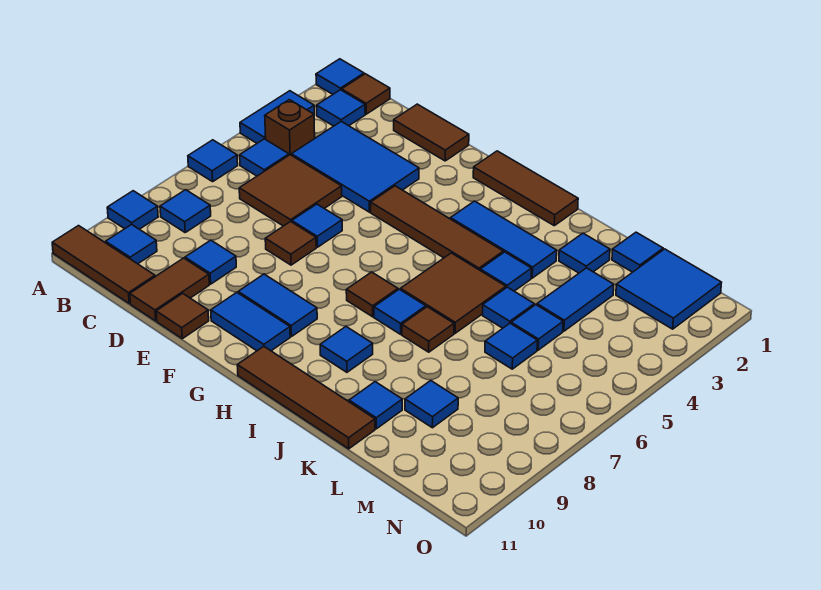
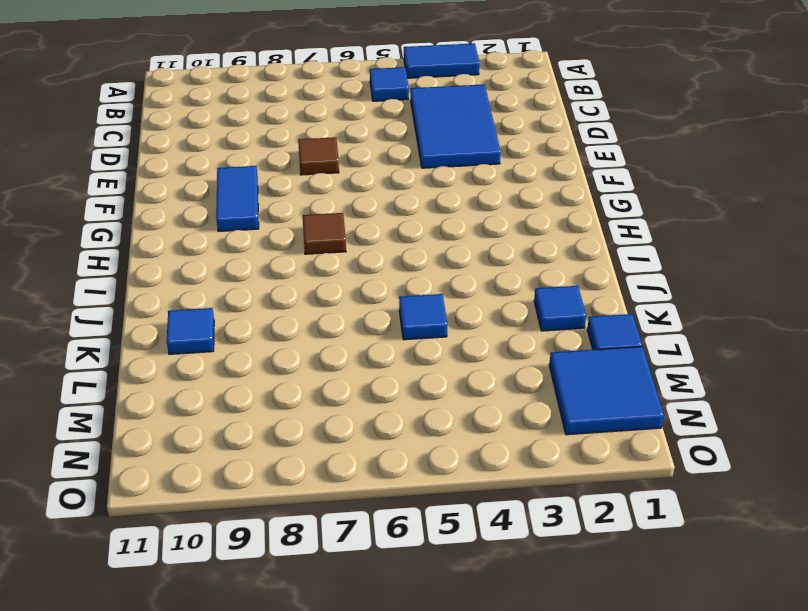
none -> blue tile A1 level 1
none -> blue tile A6 level 1
none -> blue tile A9 level 1
none -> brown tile A11:C11 level 1

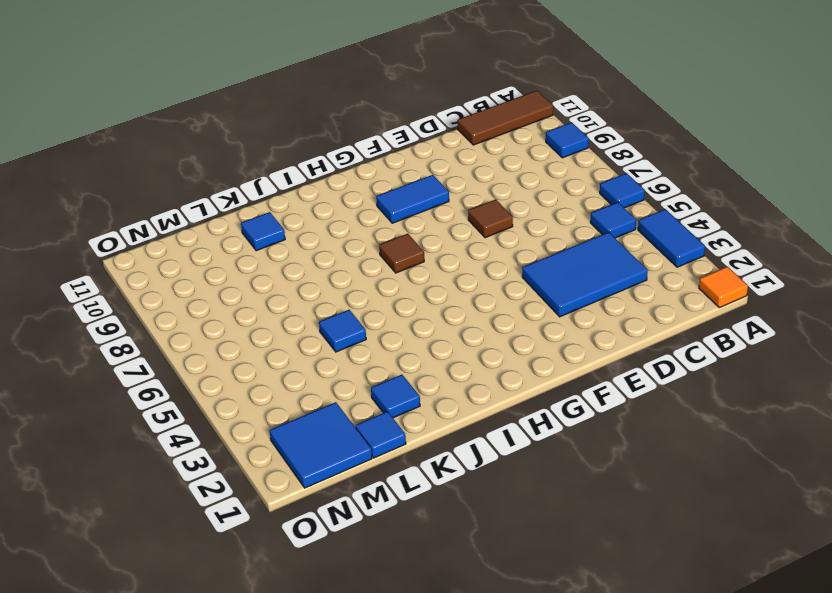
orange tile A1 level 1 -> blue tile A1 level 1
none -> brown tile B1 level 1
none -> blue tile B2 level 1
none -> brown brick B4 level 1
none -> blue tile B8 level 1

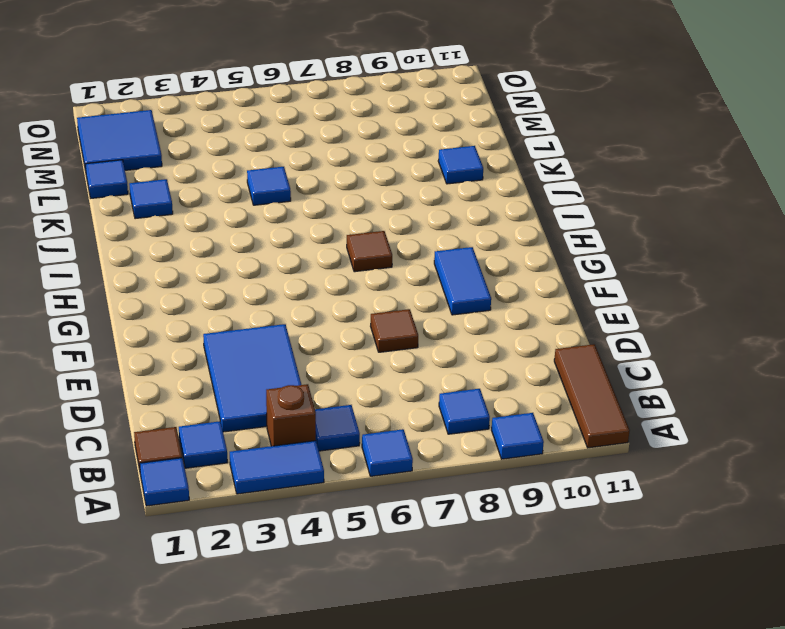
none -> blue tile B10 level 1
none -> brown tile C5:D6 level 1
none -> brown tile D1:E1 level 1
none -> blue tile D9 level 1

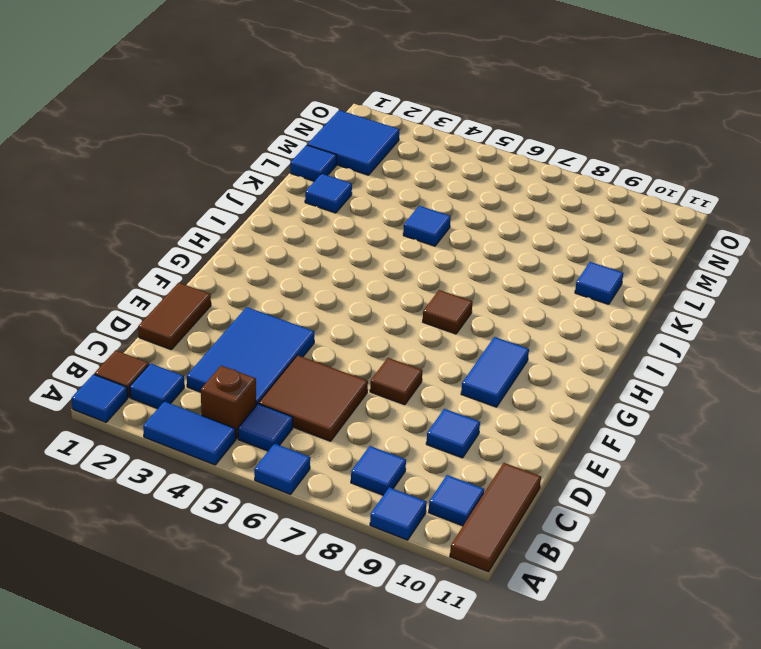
none -> brown tile D10:D11 level 1
none -> blue tile E6 level 1
none -> brown tile E11 level 1
none -> brown tile F4:I4 level 1

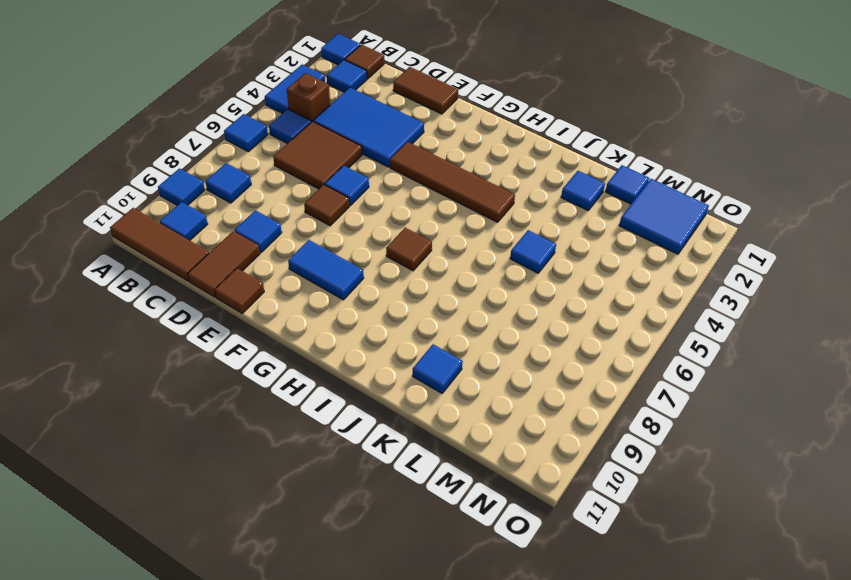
none -> blue tile F10:G10 level 1
none -> brown tile G1:I1 level 1
none -> blue tile H3:J3 level 1
none -> brown tile H11:K11 level 1

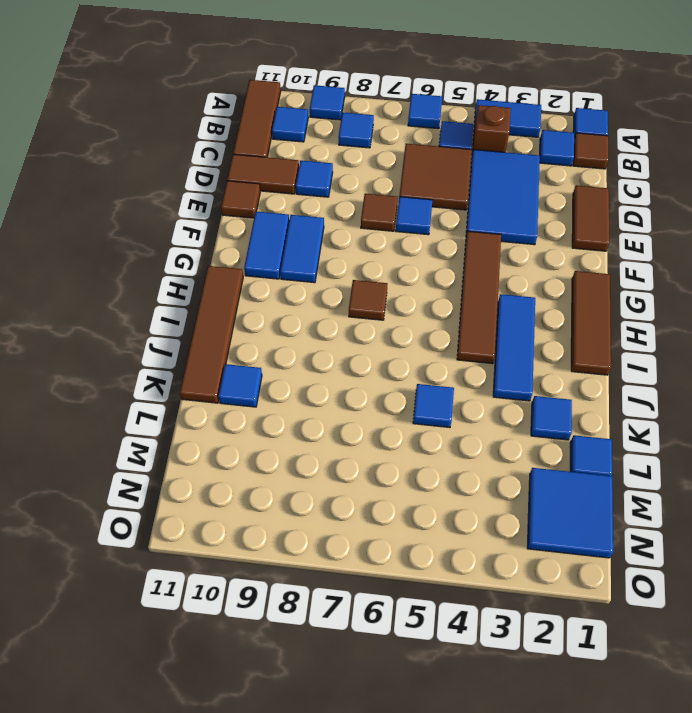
none -> brown tile I5:J6 level 1
none -> blue tile I7 level 1
none -> blue tile I9 level 1
none -> blue tile J4 level 1

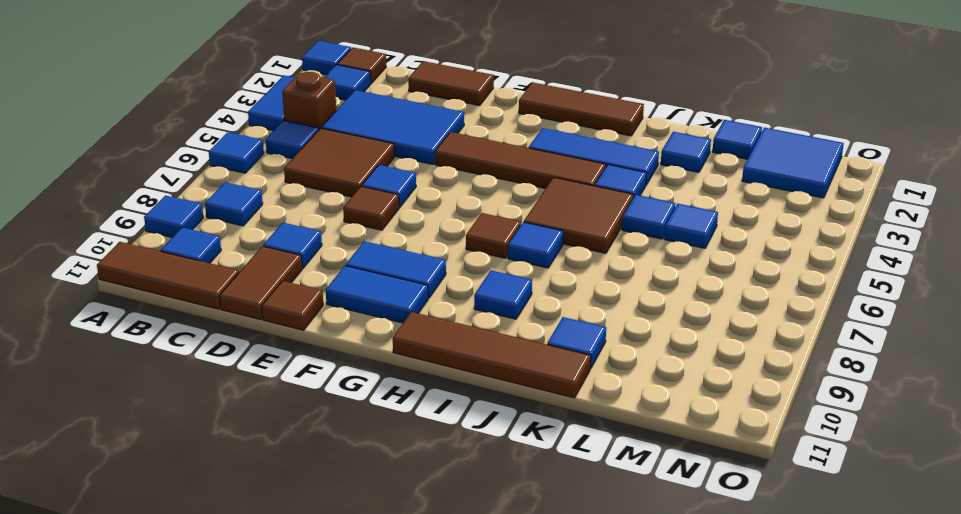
none -> brown tile J7 level 1
none -> blue tile L3:L4 level 1
none -> blue tile L6 level 1
none -> blue tile L9 level 1

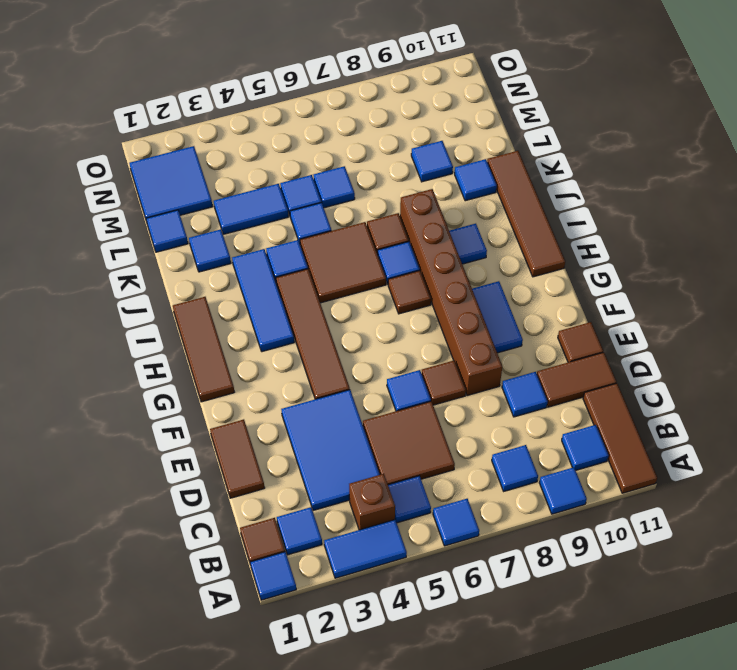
brown brick E8:J8 level 1 -> none
none -> blue tile F10:G10 level 1

